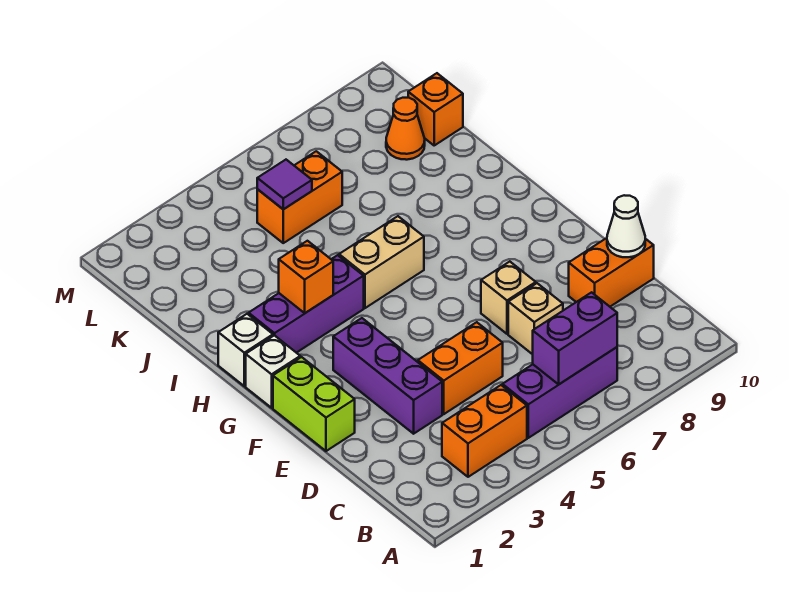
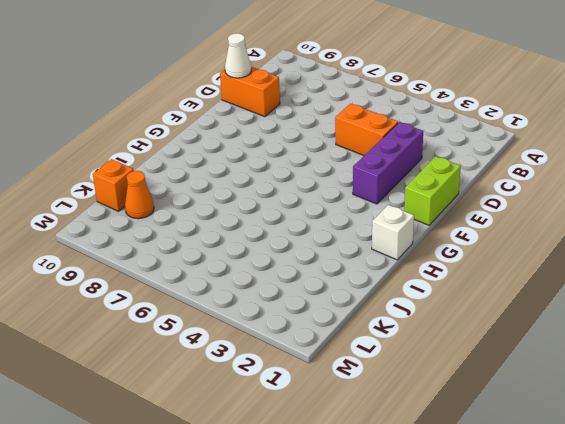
none -> orange brick B3:B4 level 1
none -> purple brick B5:B7 level 1
none -> tan brick D7 level 1

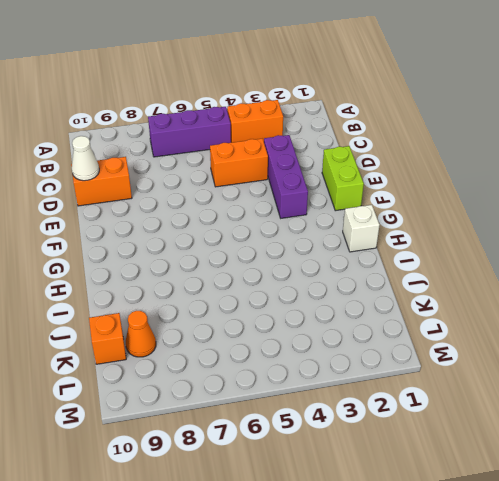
none -> tan brick D7 level 1
none -> tan brick E7 level 1
none -> white brick G1 level 1

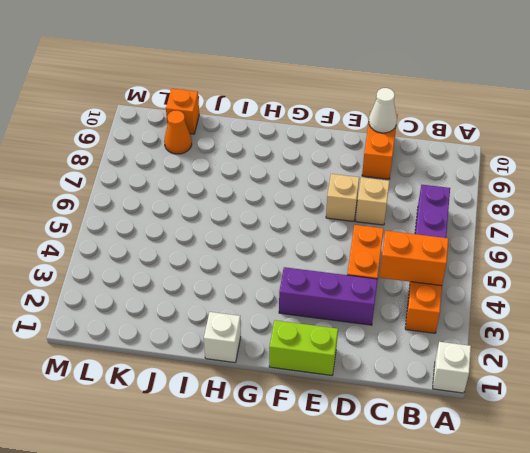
white brick A1 level 1 -> white brick G1 level 1
orange brick B4:C4 level 2 -> orange brick K5:K6 level 1
none -> purple brick H2:H4 level 1
none -> tan brick H5:H6 level 1
none -> purple brick B6:B7 level 2

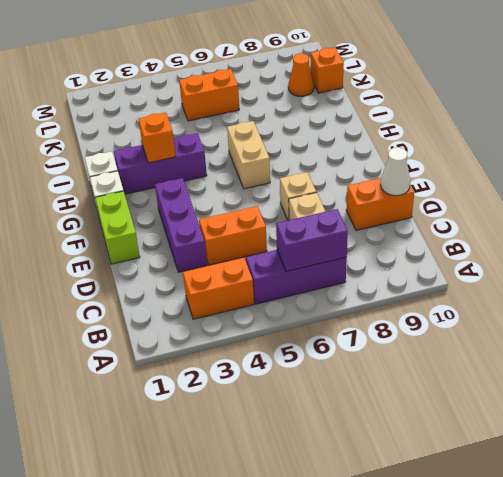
tan brick G6:H6 level 1 -> tan brick H5:H6 level 1
none -> purple tile K5 level 2

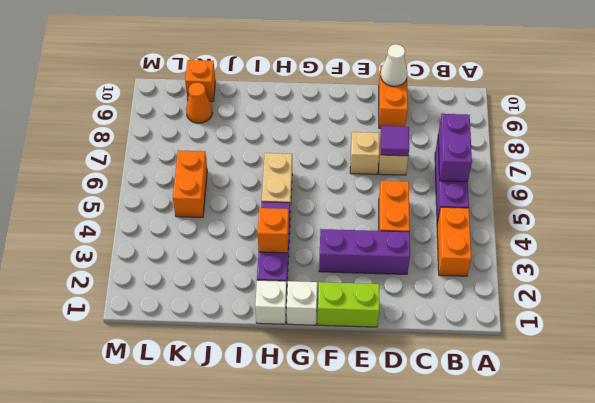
purple tile D7 level 2 -> purple tile K5 level 2

